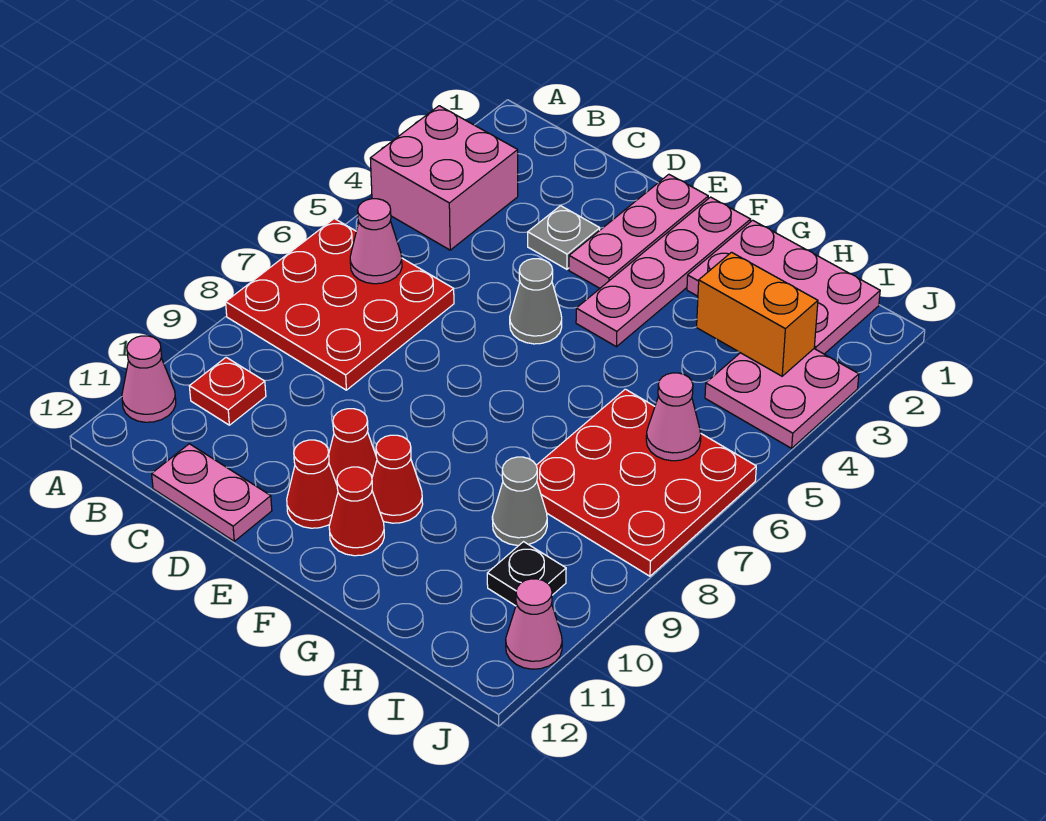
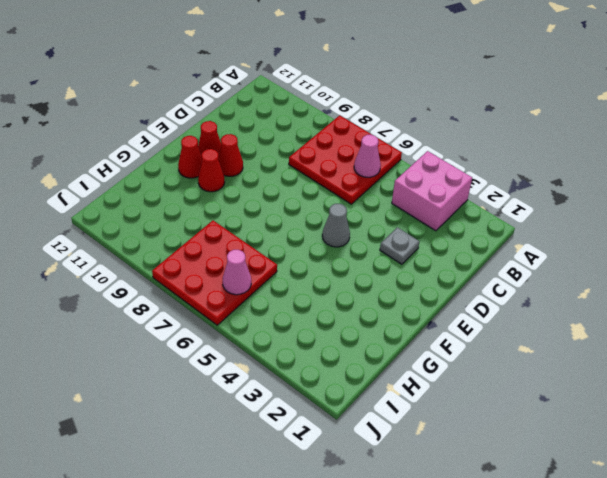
none -> pink cone A11 level 1
none -> red plate B10 level 1
none -> pink plate C12:D12 level 1

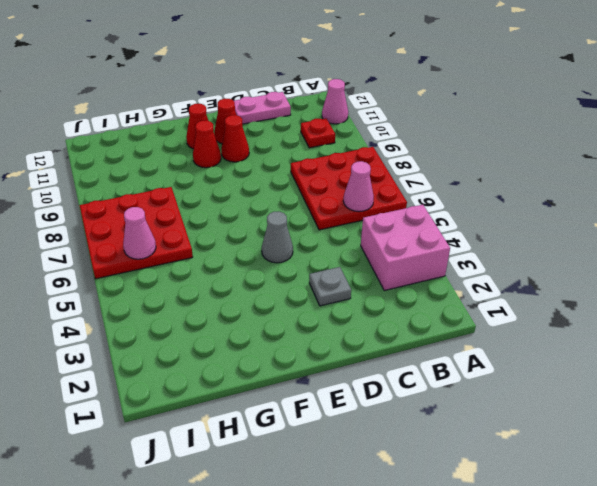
none -> pink plate E1:E3 level 1
none -> pink plate F1:F4 level 1
none -> pink plate G1:I2 level 1

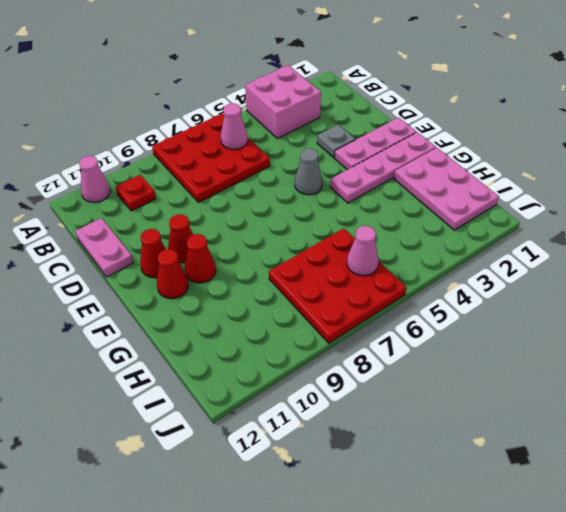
none -> grey cone H9 level 1
none -> pink plate I3:J4 level 1
none -> black plate I10 level 1

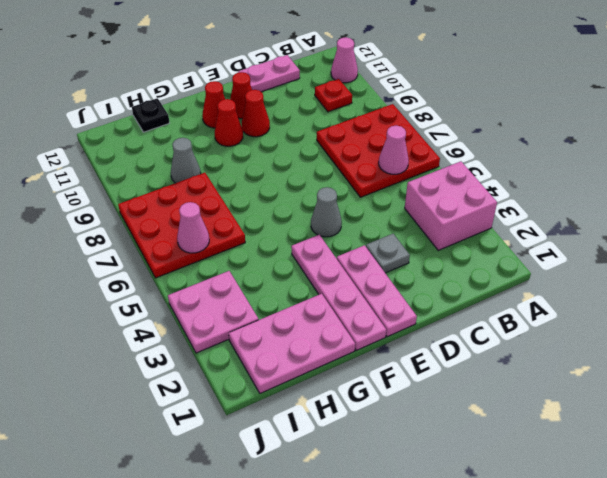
black plate H12 level 1 -> black plate I10 level 1
none -> pink cone J11 level 1
none -> orange brick H3:I3 level 2

